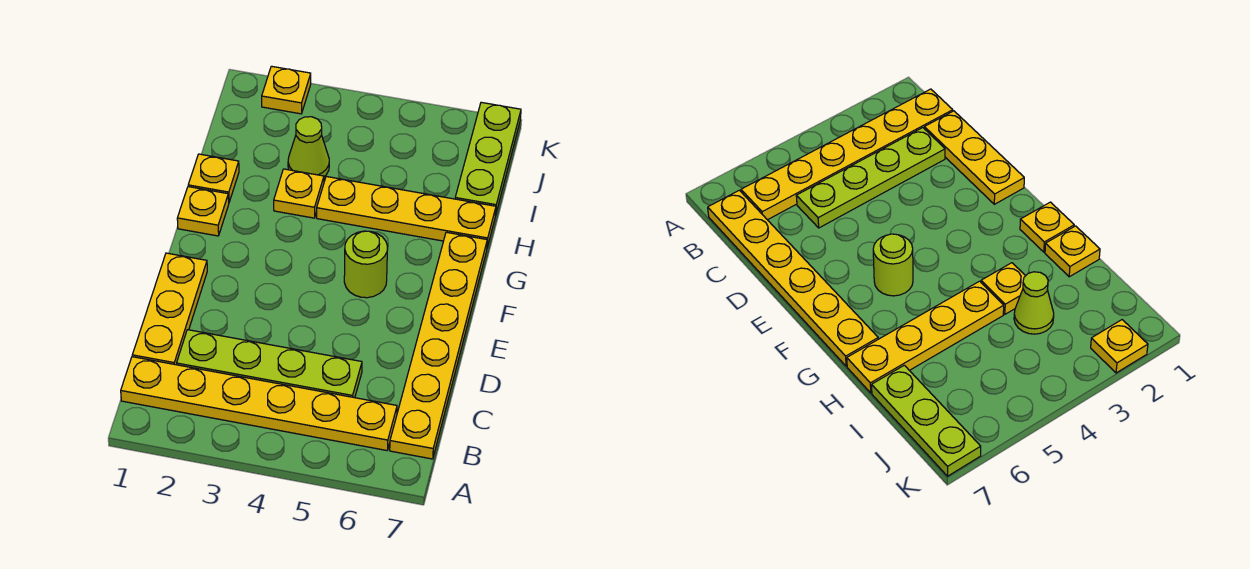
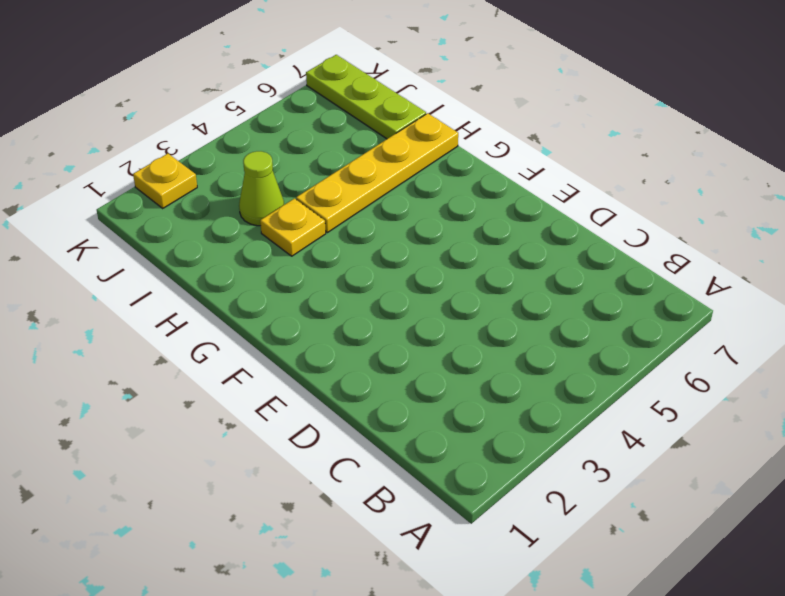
none -> yellow plate B1:B6 level 1
none -> yellow plate B7:G7 level 1
none -> yellow plate C1:E1 level 1

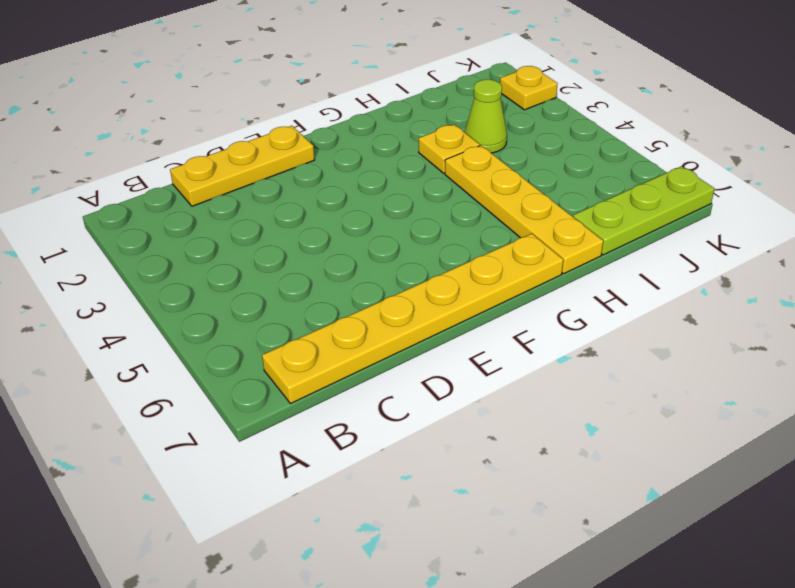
none -> yellow plate B1:B6 level 1
none -> lime plate C2:C5 level 1
none -> lime round brick F5 level 1

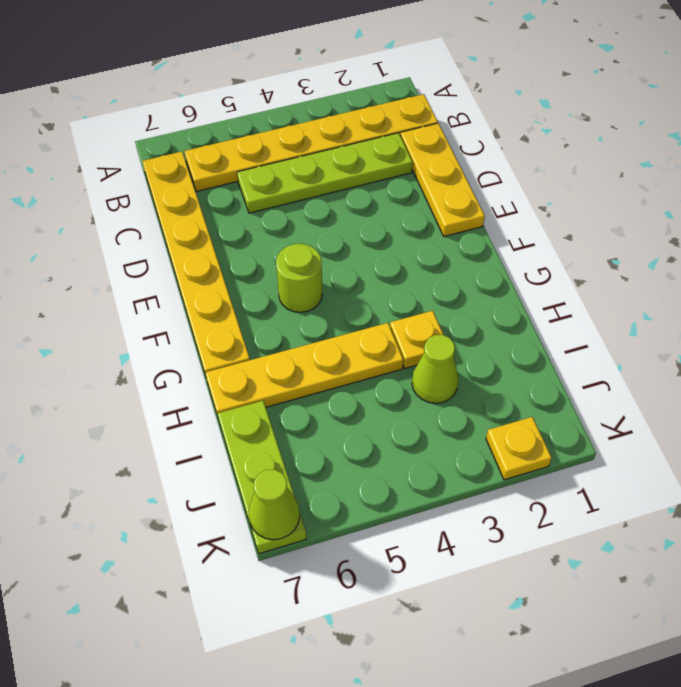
lime cone K7 level 2 -> none
none -> yellow plate G1 level 1
none -> yellow plate H1 level 1

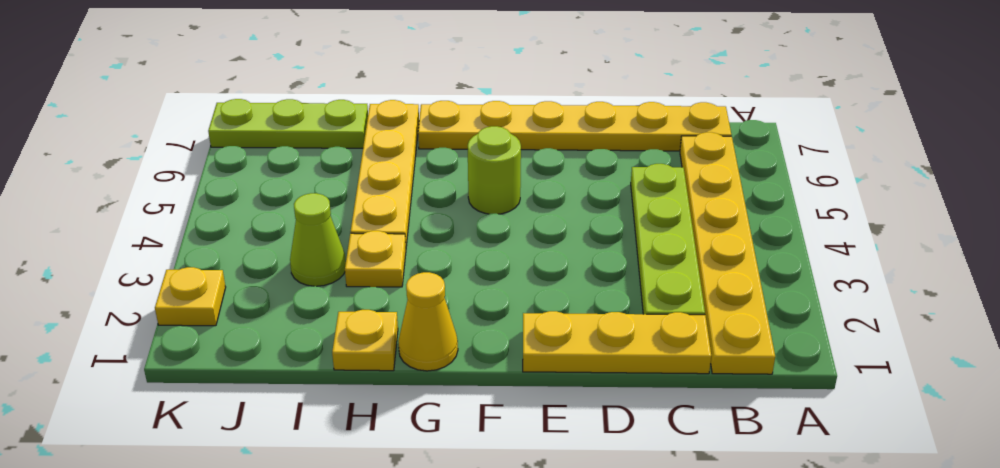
yellow cone G1 level 1 -> yellow plate G1 level 1

